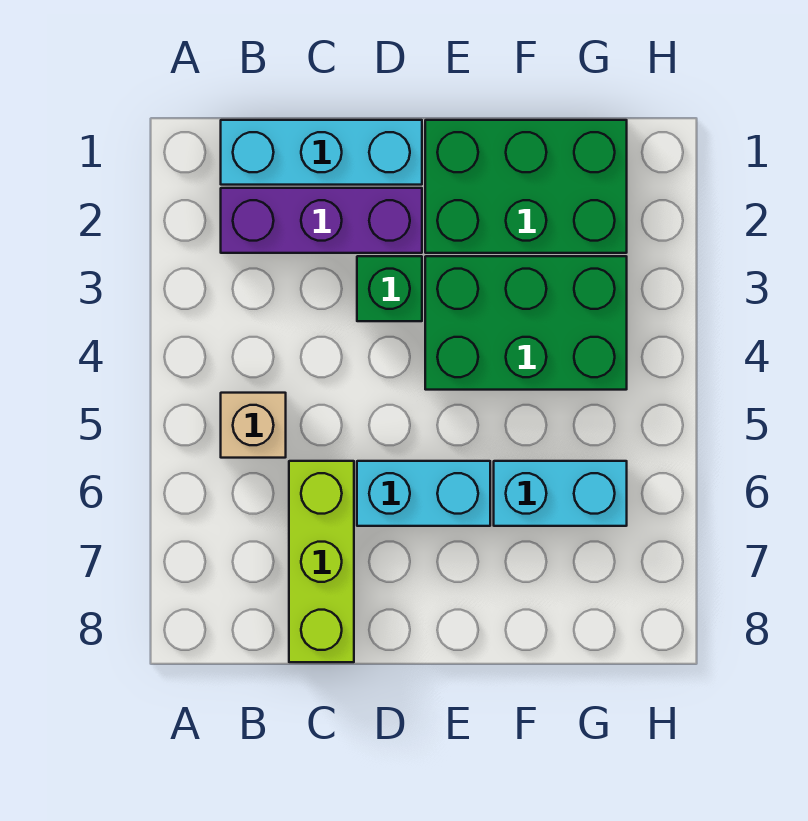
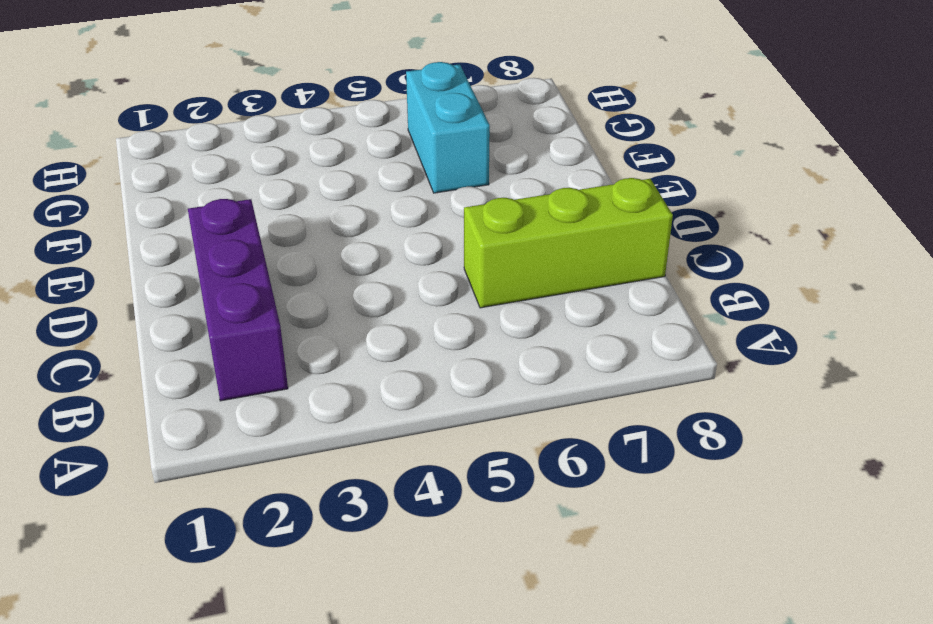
none -> cyan brick B1:D1 level 1
none -> tan brick B5 level 1

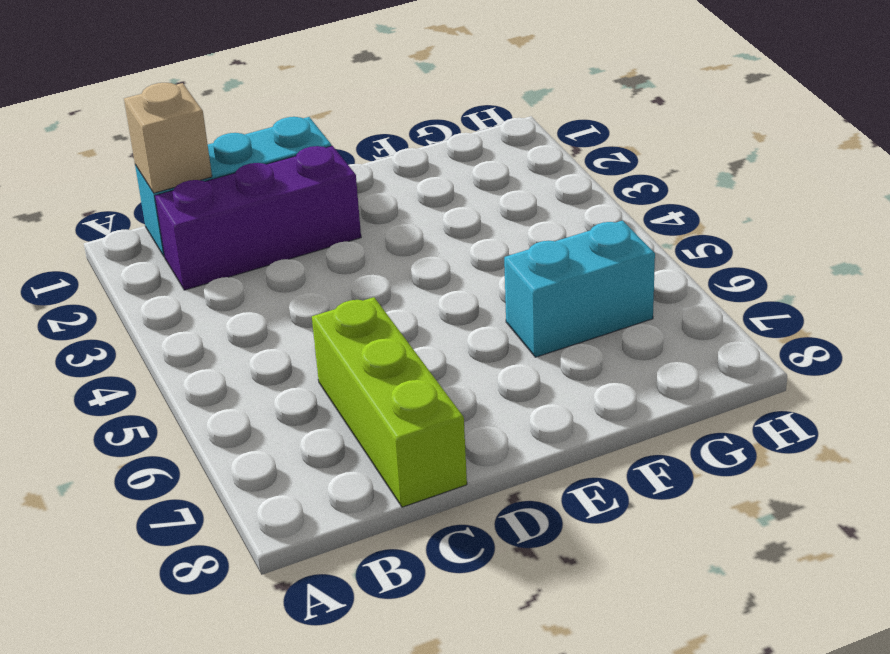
tan brick B1 level 2 -> tan brick B5 level 1
none -> green brick D3 level 1
none -> cyan brick D6:E6 level 1

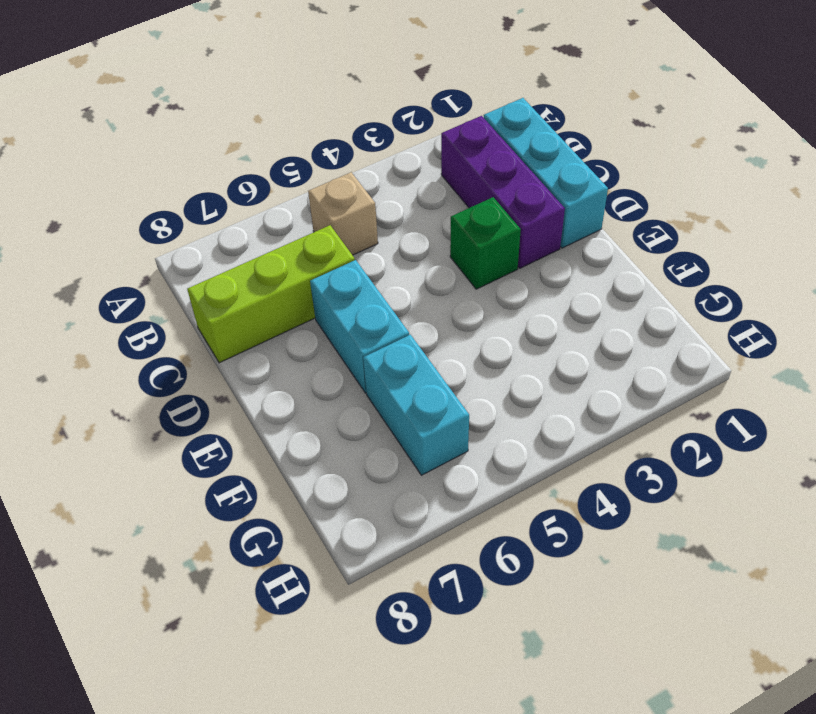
none -> green brick E1:G2 level 1
none -> green brick E3:G4 level 1

